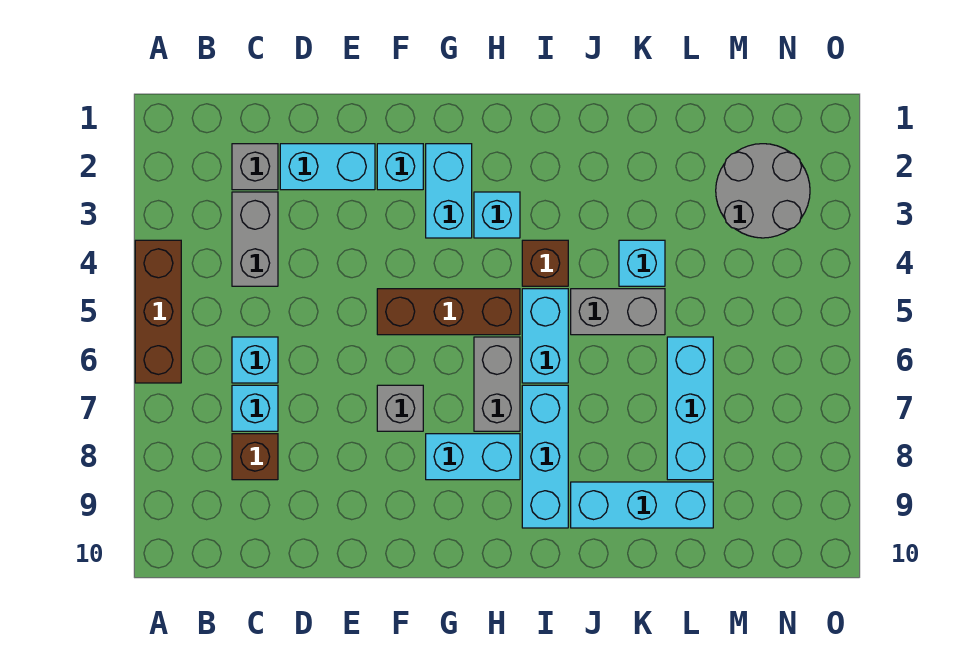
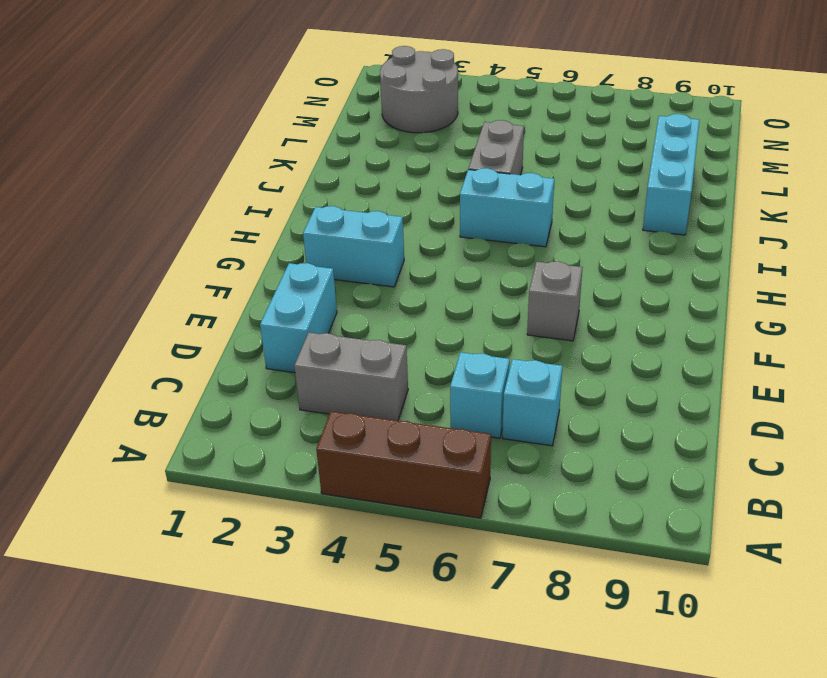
none -> grey brick C2 level 1
none -> brown brick C8 level 1
none -> cyan brick F2 level 1

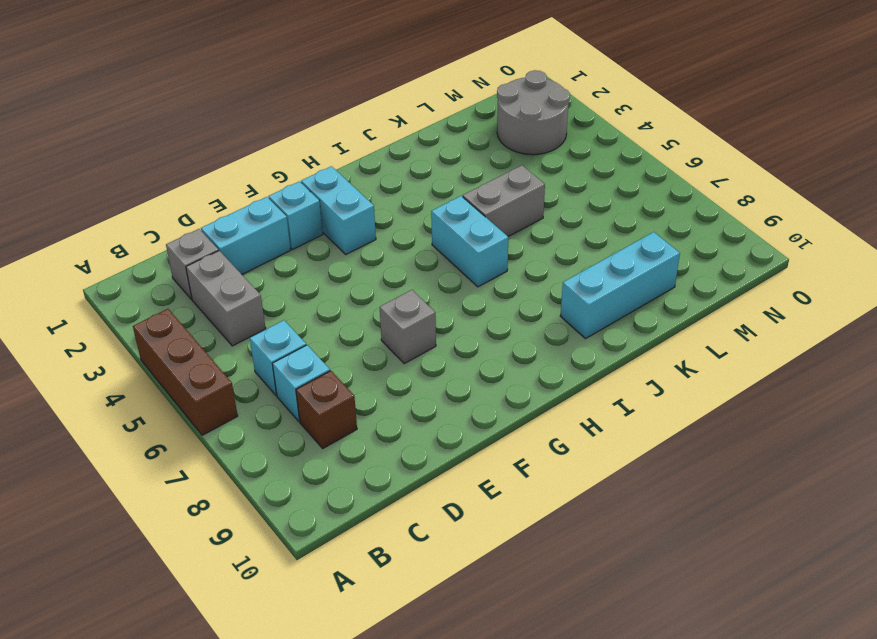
none -> brown brick F5:H5 level 1
none -> cyan brick G8:H8 level 1
none -> cyan brick H3 level 1

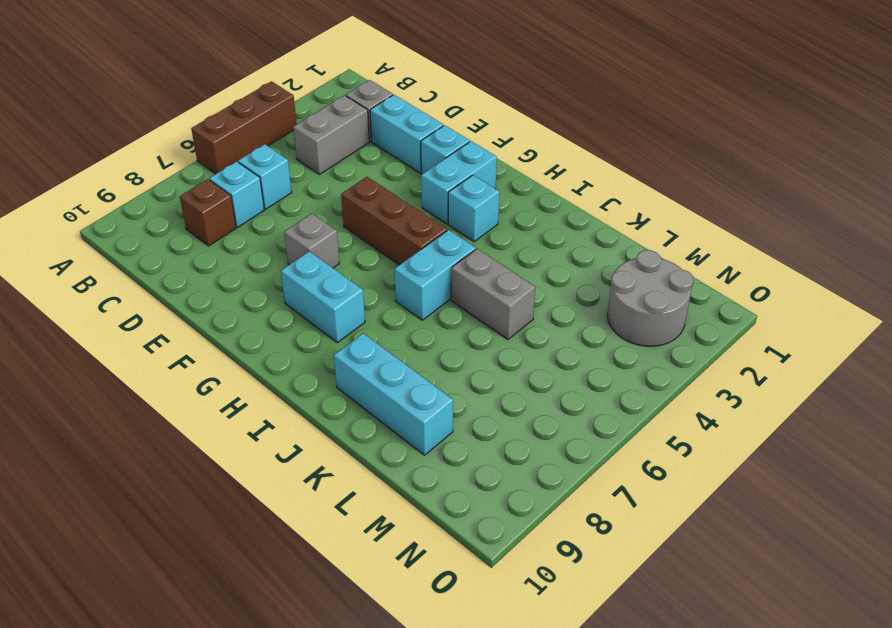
none -> grey brick H6:H7 level 1
none -> brown brick I4 level 1
none -> cyan brick I7:I9 level 1

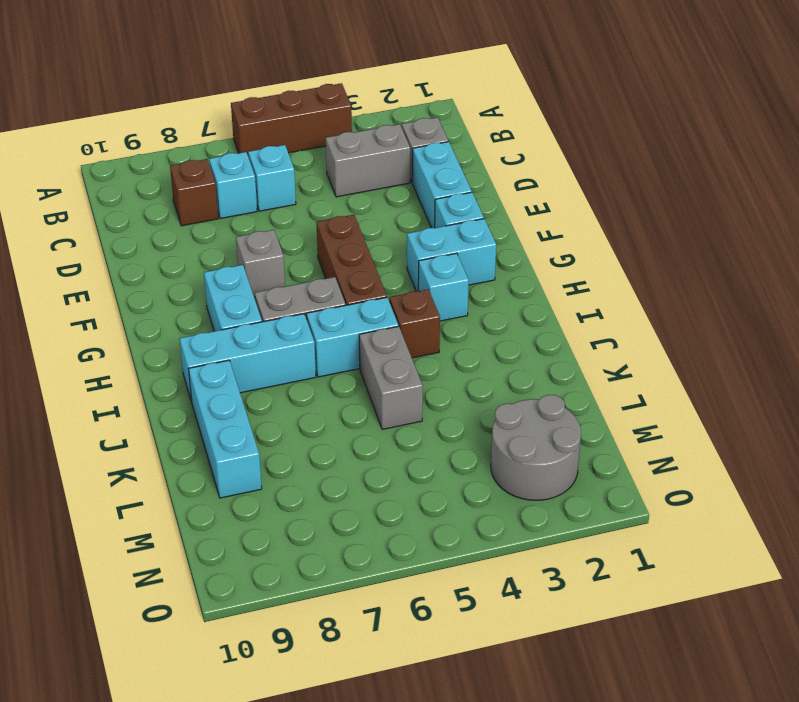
none -> cyan brick K4 level 1
none -> cyan brick L6:L8 level 1

